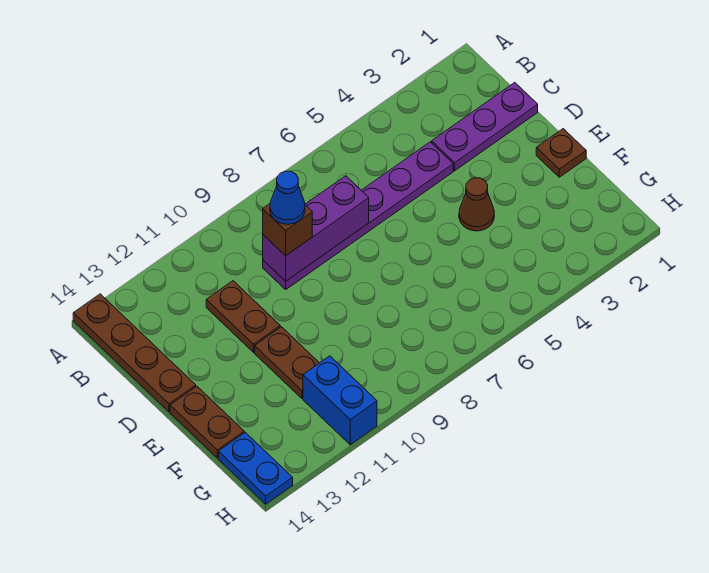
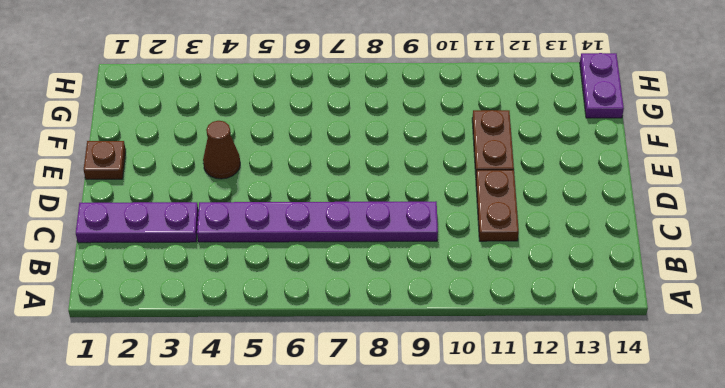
purple plate G14:H14 level 1 -> blue plate G14:H14 level 1
none -> brown plate A14:D14 level 1
none -> brown plate E14:F14 level 1
none -> blue brick G11:H11 level 1

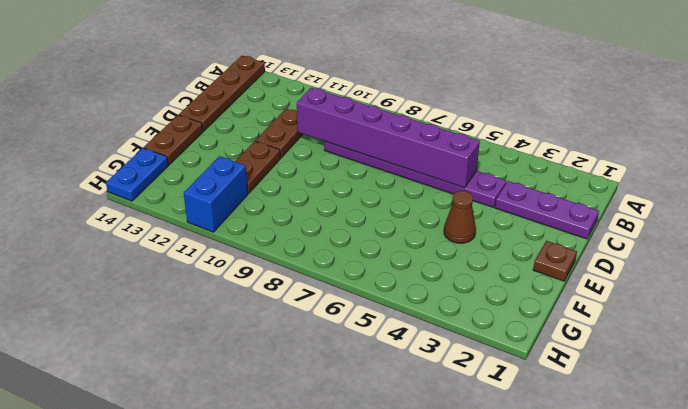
purple brick C5:C10 level 2 -> purple brick C7:C9 level 2
none -> brown brick C9 level 3
none -> blue cone C9 level 4

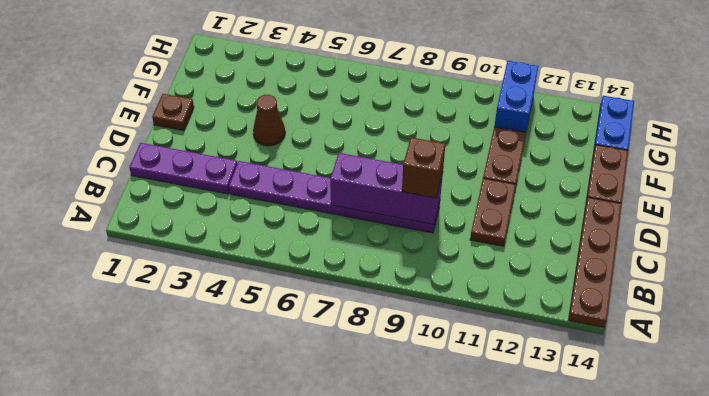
none -> blue cone C9 level 4

